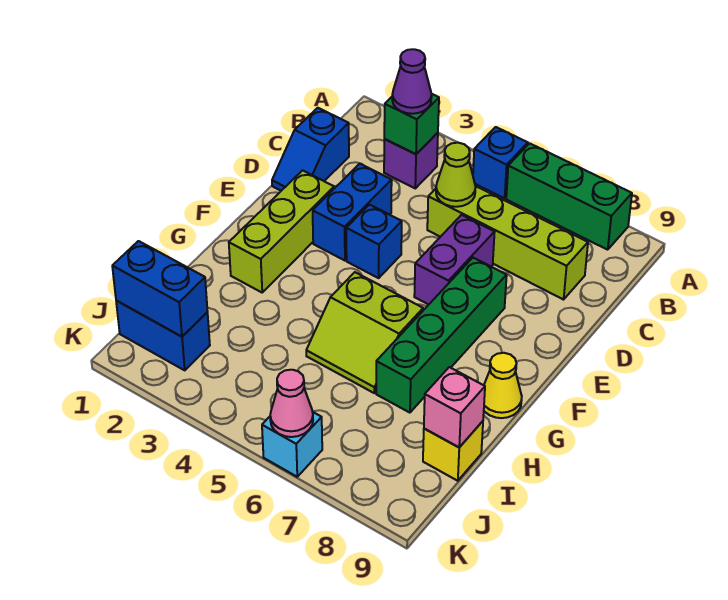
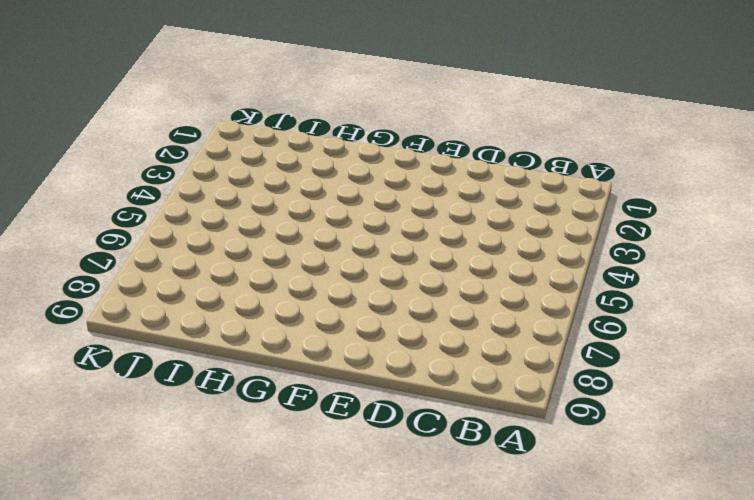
none -> blue brick A5 level 1
none -> green brick A6:A8 level 1
none -> purple brick B3 level 1

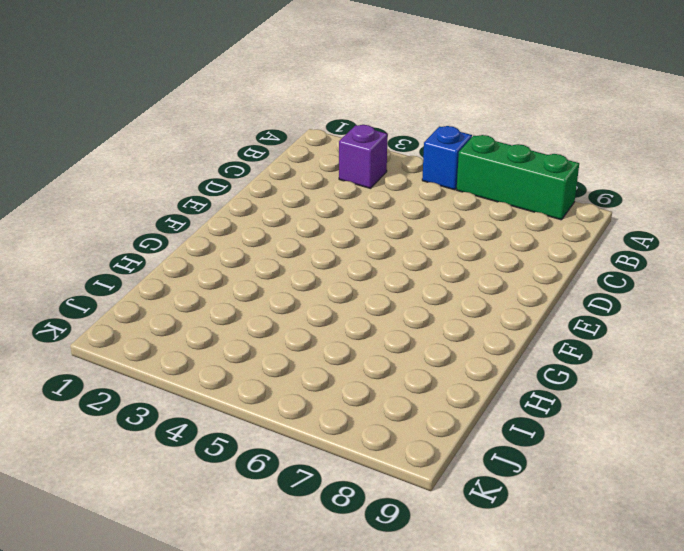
none -> blue slope C1:D1 level 1 top C
none -> lime brick C5:C8 level 1
none -> blue brick D3:E3 level 1

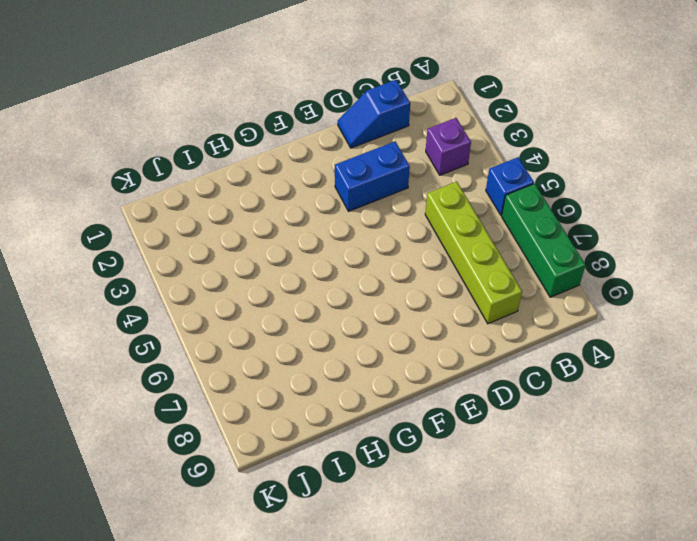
none -> purple brick D6:E6 level 1
none -> lime brick E2:G2 level 1
none -> blue brick E4 level 1

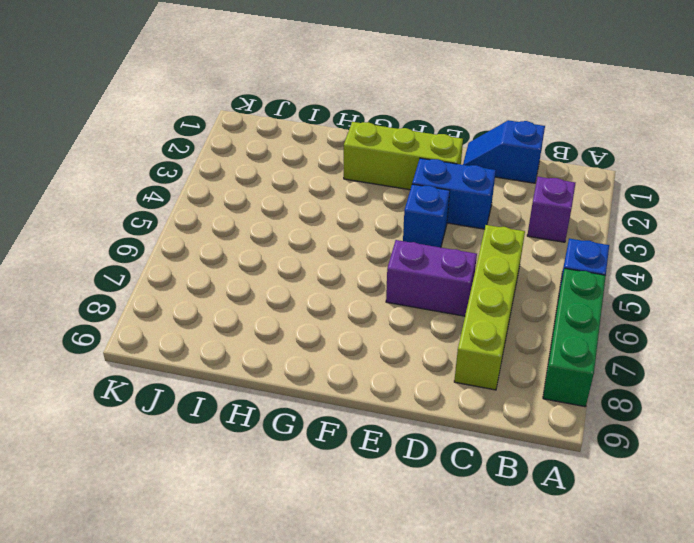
none -> green brick E7:H7 level 1
none -> lime slope G5:H6 level 1 top G
none -> yellow cone G9 level 1

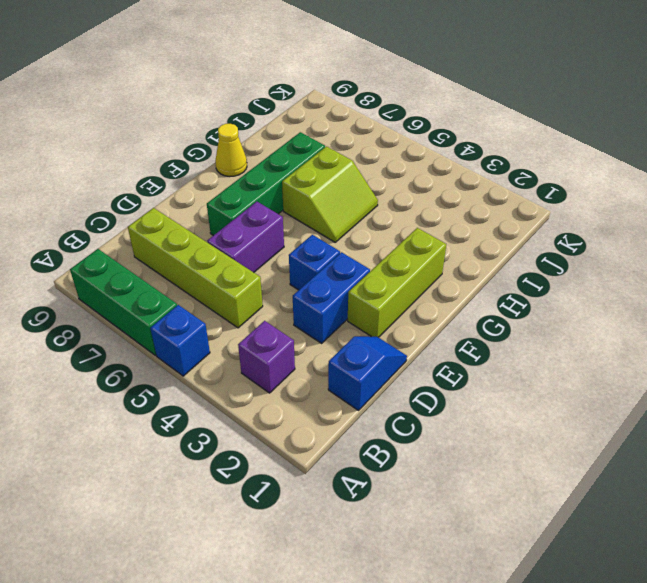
lime slope G5:H6 level 1 top 6 -> lime slope G5:H6 level 1 top G
none -> yellow brick I9 level 1
none -> blue brick J1:J2 level 1
none -> cyan brick K6 level 1

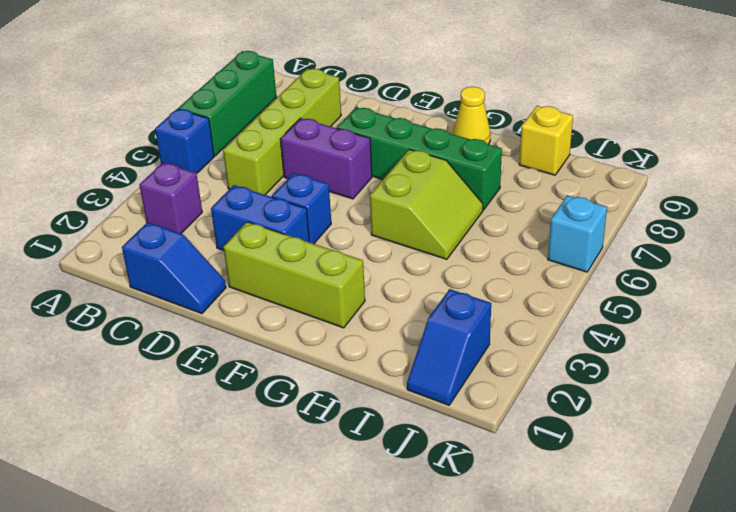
blue slope J1:J2 level 1 top 2 -> blue brick J1:J2 level 1
none -> green brick B3 level 2
none -> lime cone C5 level 2
none -> pink brick I9 level 2

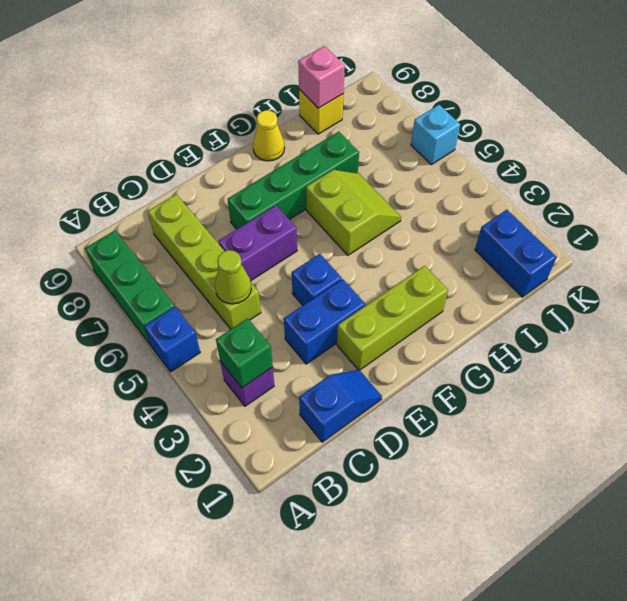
none -> blue brick J1:J2 level 2
none -> pink cone K6 level 2
none -> purple cone B3 level 3

